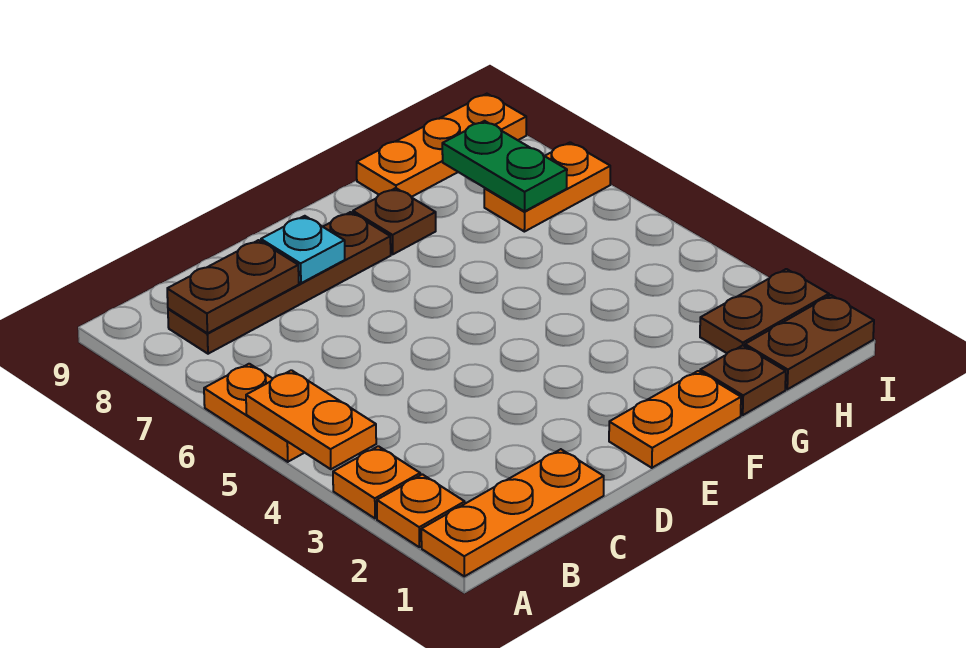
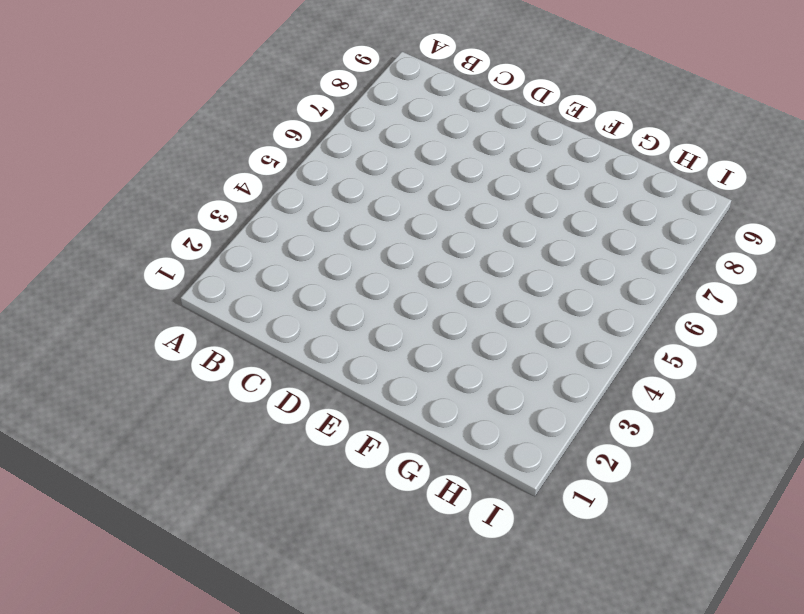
none -> orange plate A1:C1 level 1
none -> orange plate A2 level 1
none -> orange plate A3 level 1

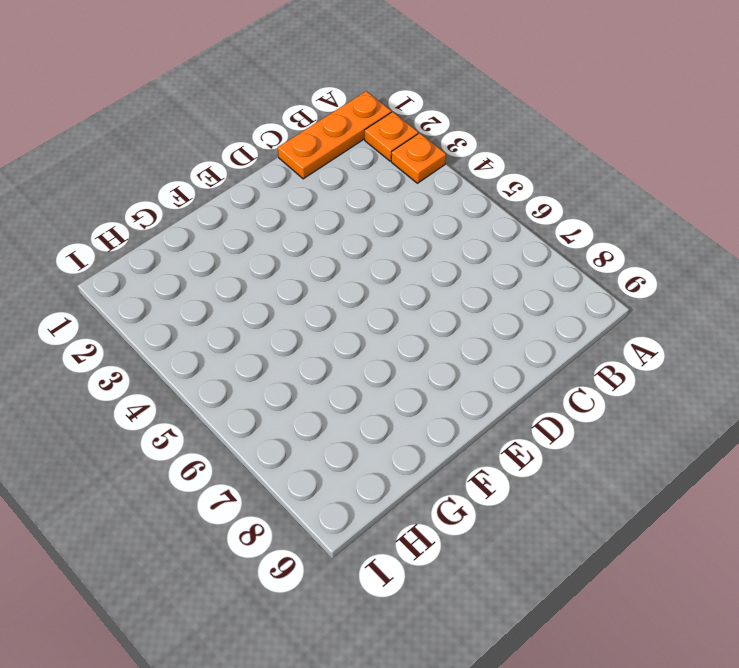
none -> orange plate A5:A6 level 1
none -> brown plate B8:E8 level 1
none -> orange plate E1:F1 level 1

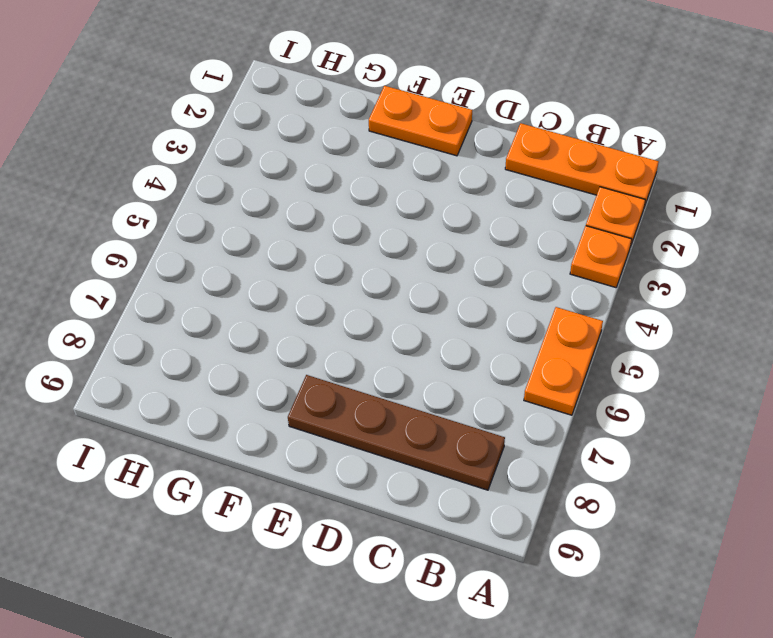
none -> brown plate F8 level 1
none -> brown plate G1 level 1
none -> orange plate G9:I9 level 1

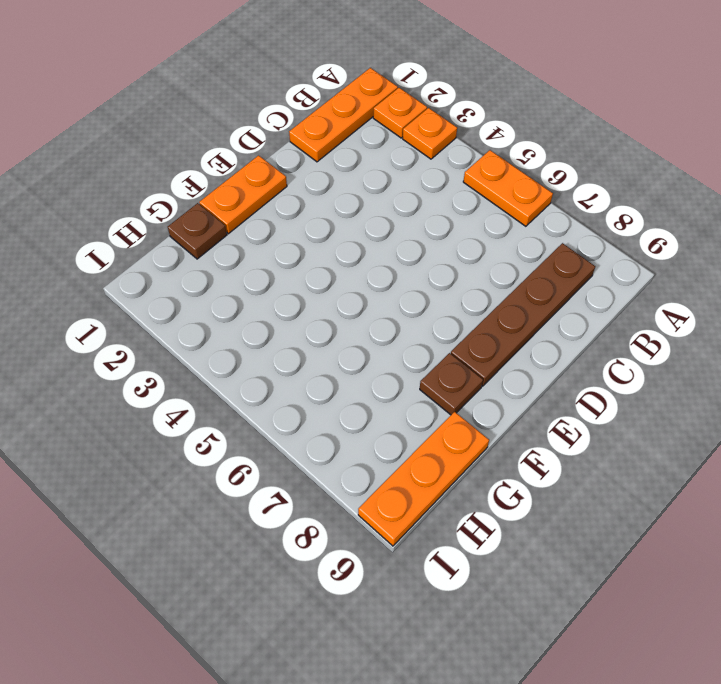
none -> brown plate H1:I1 level 1
none -> brown plate H2:I2 level 1
none -> orange plate H7:I7 level 1

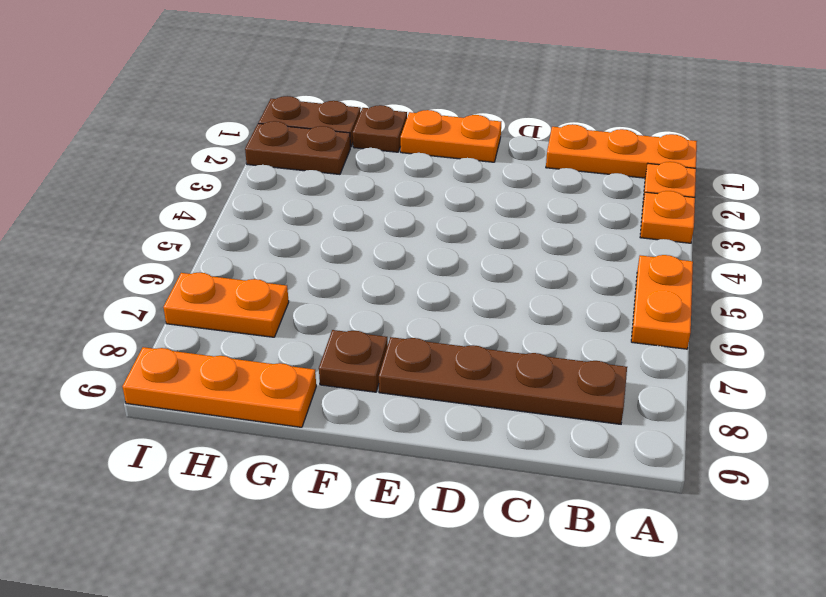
none -> orange plate A4:A5 level 2
none -> brown plate B8:C8 level 2
none -> cyan plate D8 level 2

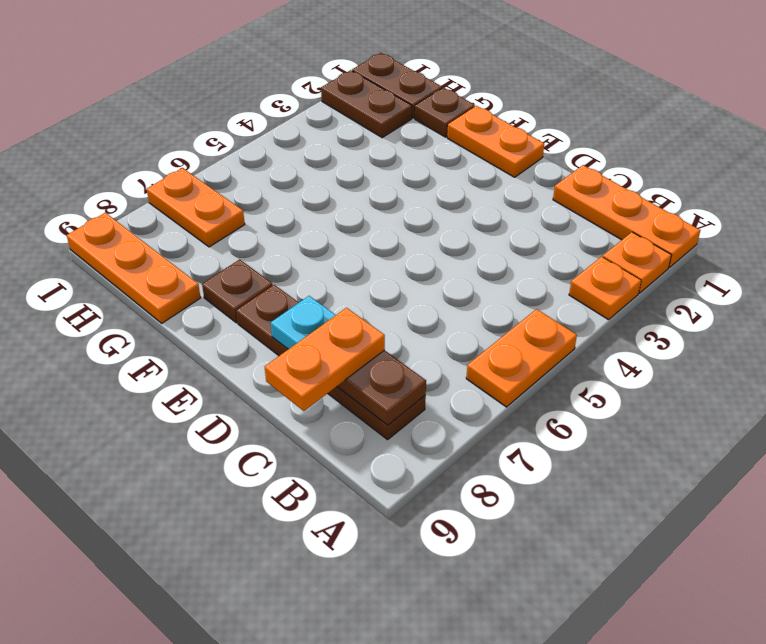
orange plate C8:C9 level 3 -> orange plate A4:A5 level 2
none -> green plate H7:H8 level 2

